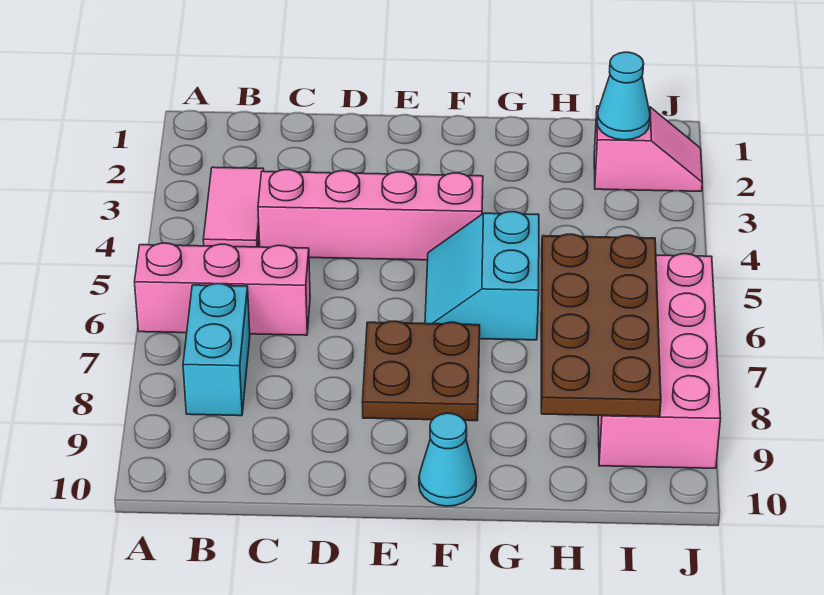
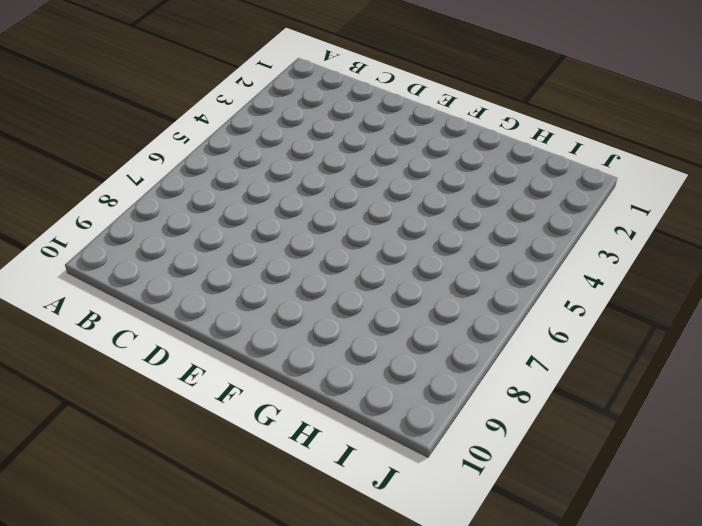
none -> pink brick A6:C6 level 1
none -> pink tile B3:B4 level 1

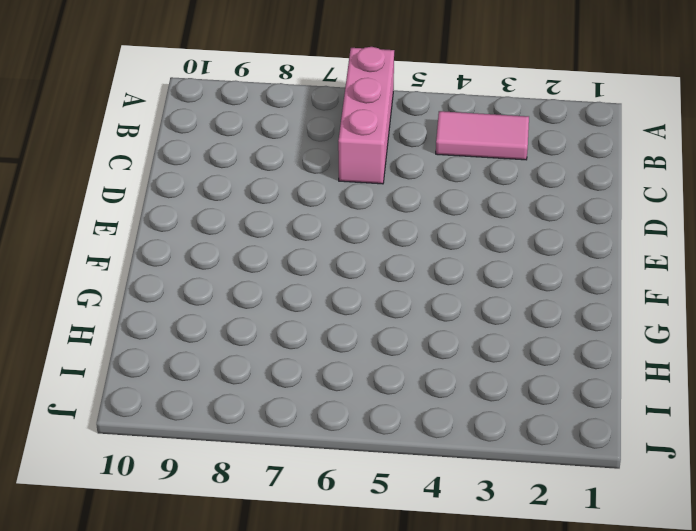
none -> cyan brick B7:B8 level 1
none -> pink brick C4:F4 level 1

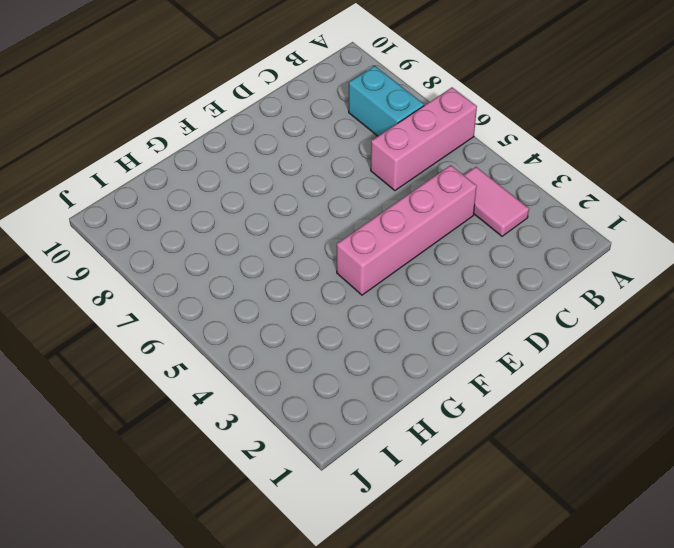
none -> brown plate E7:F8 level 1
none -> cyan slope F5:G6 level 1 top G

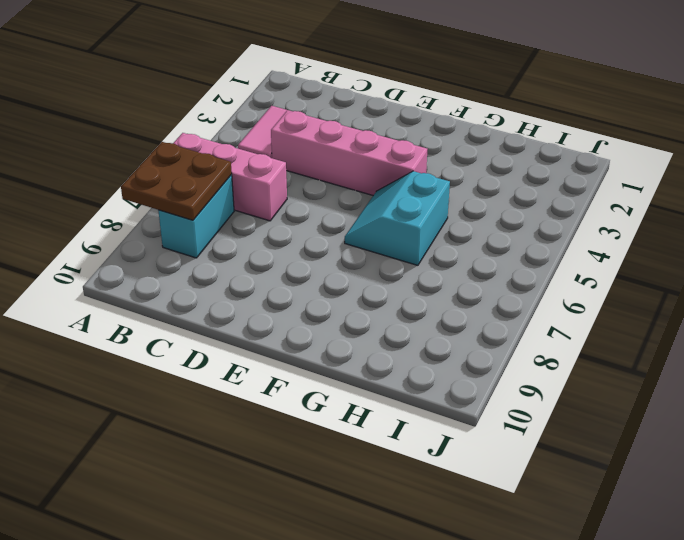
brown plate A7:B8 level 2 -> brown plate E7:F8 level 1
none -> cyan cone F10 level 1
none -> pink slope I2:J2 level 1 top I

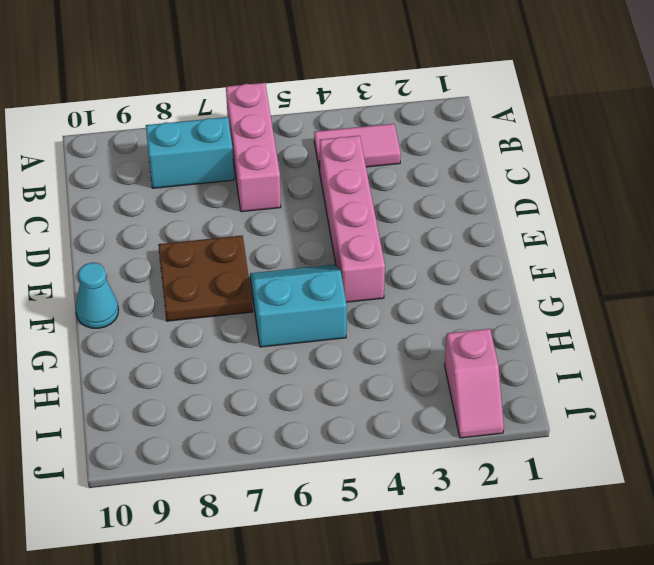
none -> pink brick I6:J9 level 1
none -> brown plate H6:I9 level 2

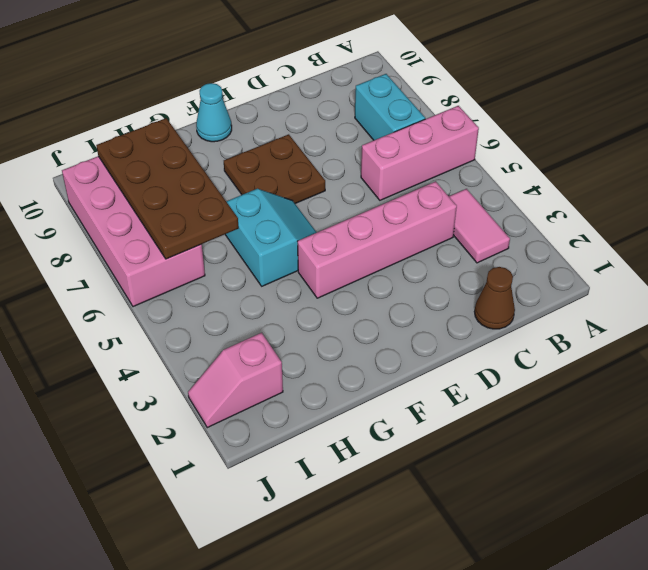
brown cone C1 level 1 -> none
none -> cyan cone I2 level 2

